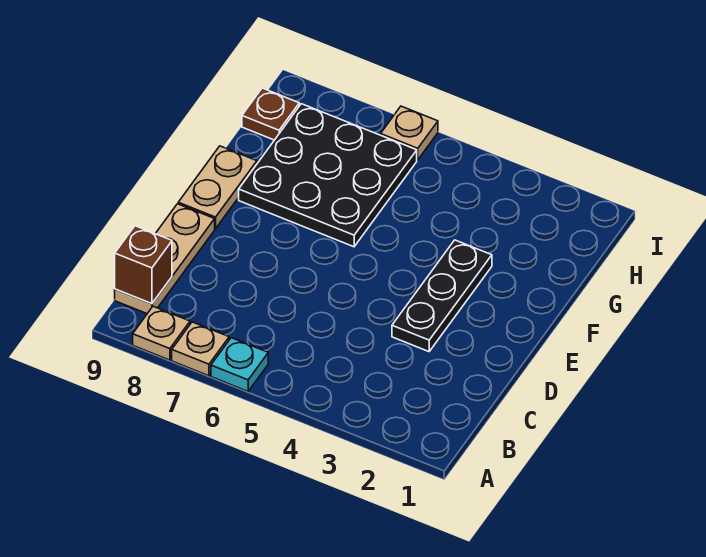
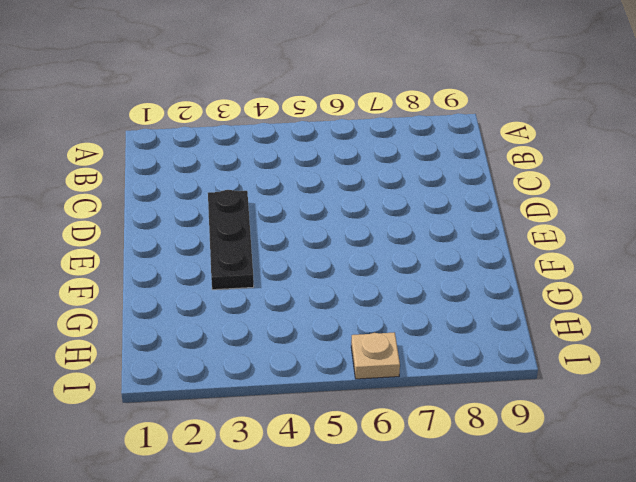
none -> cyan plate A6 level 1
none -> tan plate A7 level 1

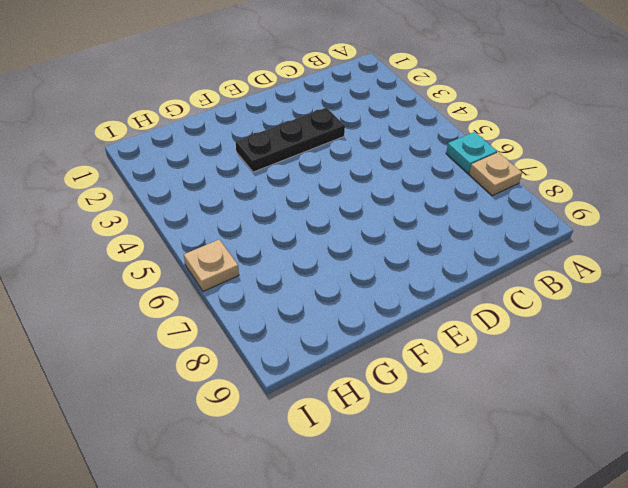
none -> tan plate A8 level 1
none -> tan plate B9:D9 level 1

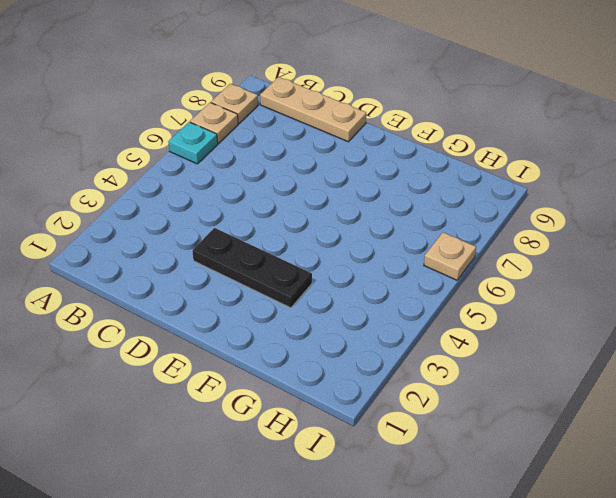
none -> tan plate E9:F9 level 1
none -> black plate F6:H8 level 1

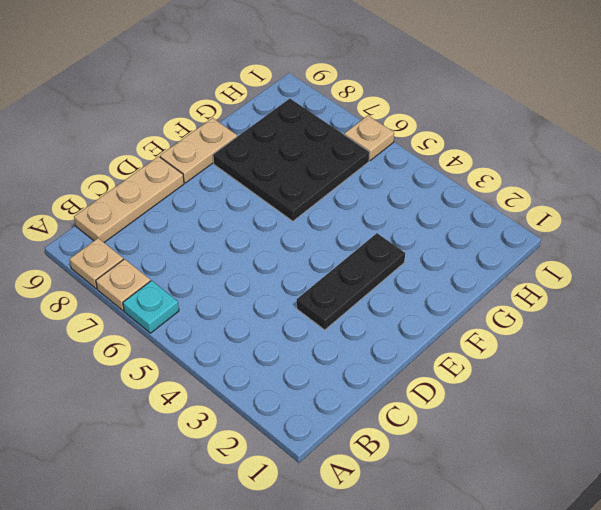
none -> brown plate H9 level 1
none -> brown brick B9 level 2

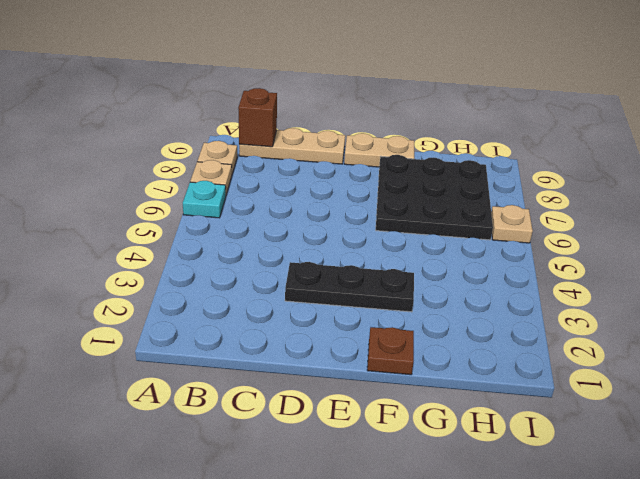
brown plate F1 level 1 -> brown plate H9 level 1

